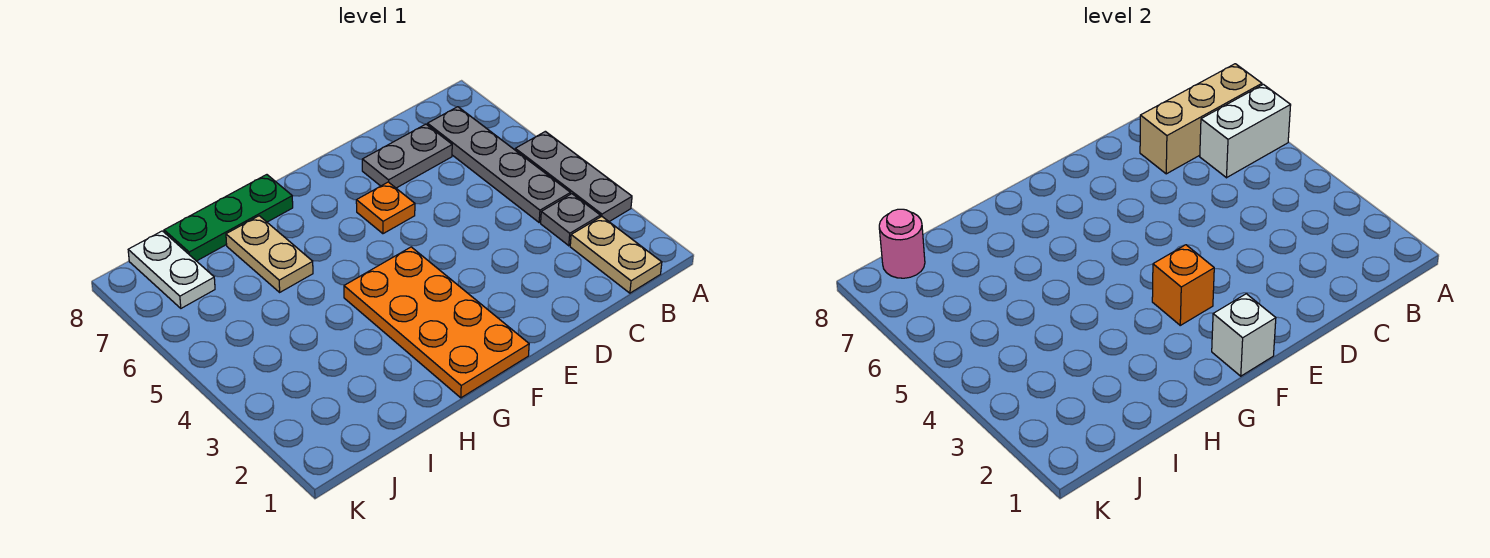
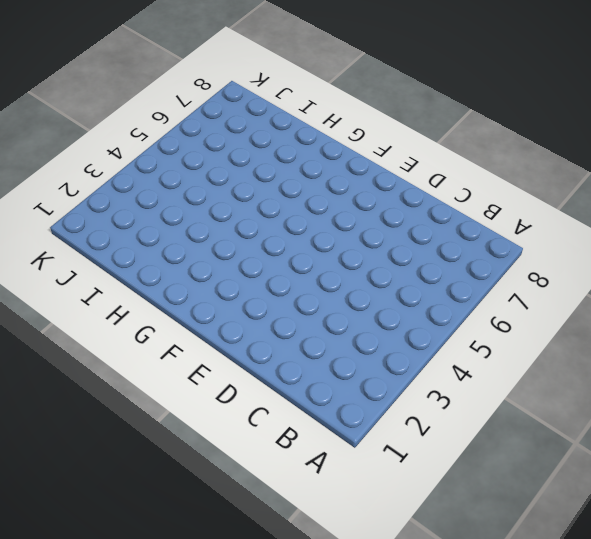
none -> grey plate A3:A5 level 1
none -> tan plate B1:B2 level 1
none -> grey plate B3 level 1

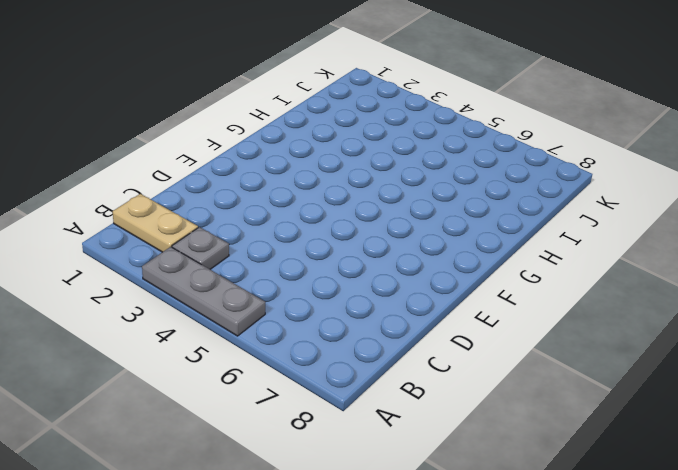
none -> grey plate B4:B7 level 1
none -> grey plate C7:D7 level 1
none -> orange plate E6 level 1

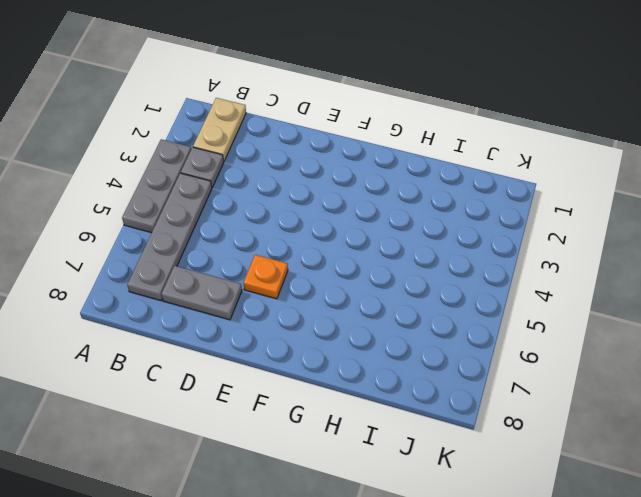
none -> orange plate F1:G4 level 1
none -> green plate G8:I8 level 1
none -> tan plate H6:H7 level 1

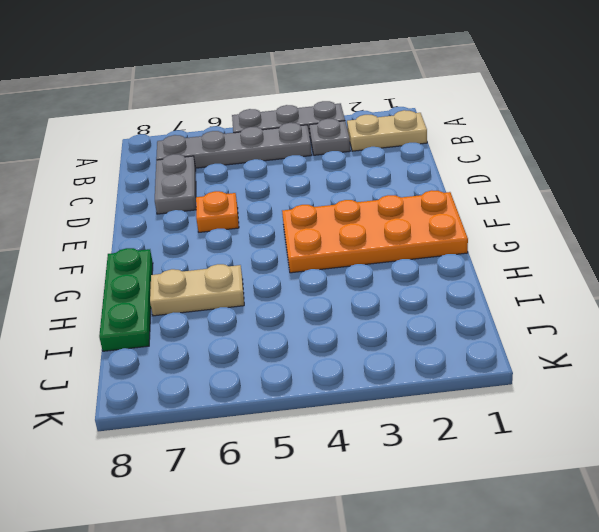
none -> white plate J7:J8 level 1
none -> white brick A6:B6 level 2
none -> tan brick A7:C7 level 2

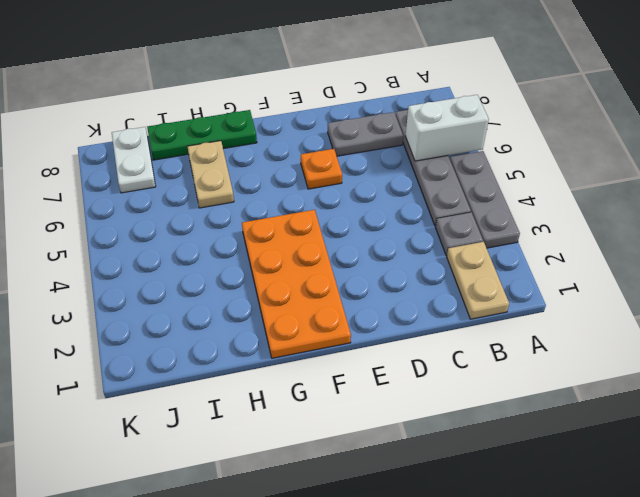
none -> tan brick A7:C7 level 2
none -> white brick F1 level 2
none -> orange brick F3 level 2

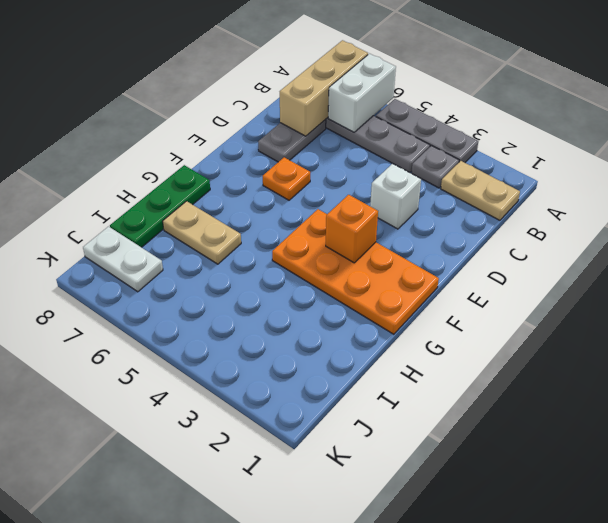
white brick D3 level 1 -> white brick F1 level 2
none -> pink round brick J8 level 2

